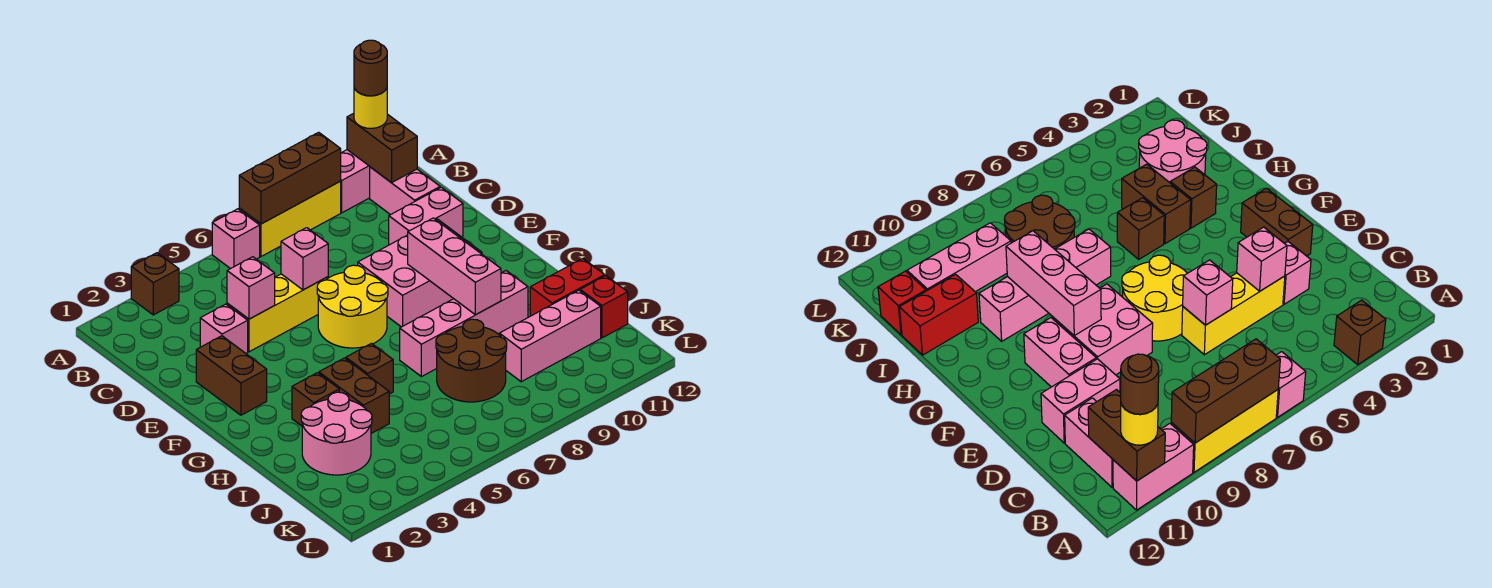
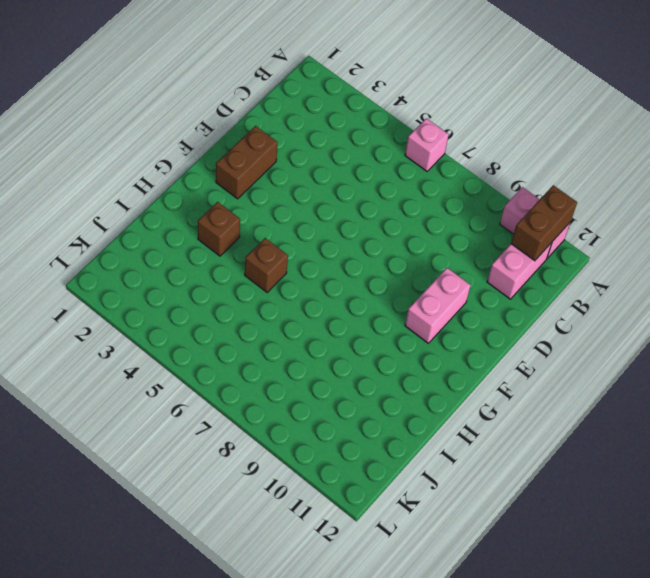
none -> brown brick A3 level 1
none -> yellow brick A7:A9 level 1
none -> pink brick D3 level 1

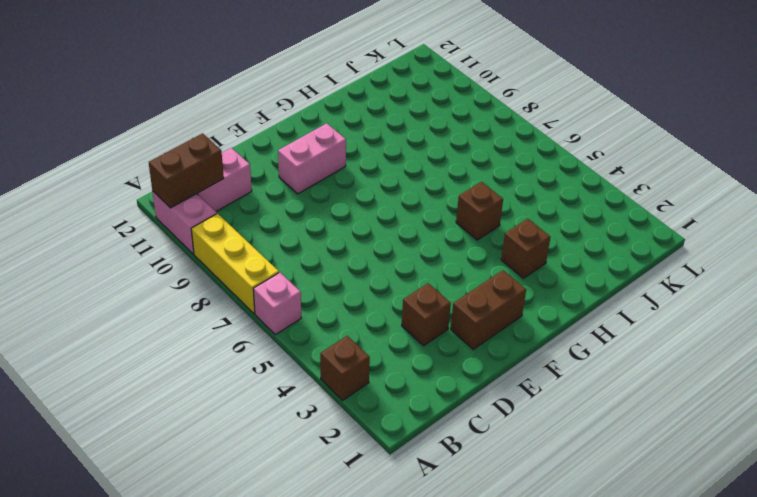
brown brick D3 level 1 -> pink brick D3 level 1
none -> yellow brick D4:D6 level 1
none -> pink brick D10:D11 level 1
none -> yellow round brick E6:F7 level 1

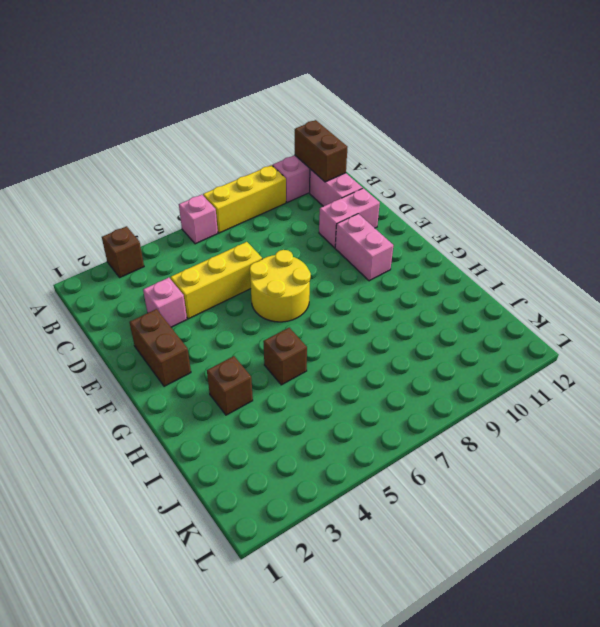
none -> pink brick E8:F9 level 1
none -> brown brick H4:I4 level 1
none -> pink brick H7:H10 level 1

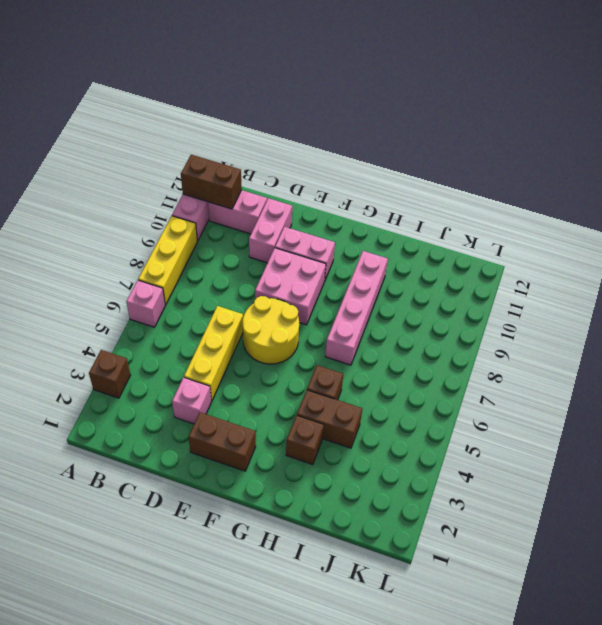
none -> pink round brick I2:J3 level 1
none -> brown round brick I7:J8 level 1
none -> red brick I11:I12 level 1

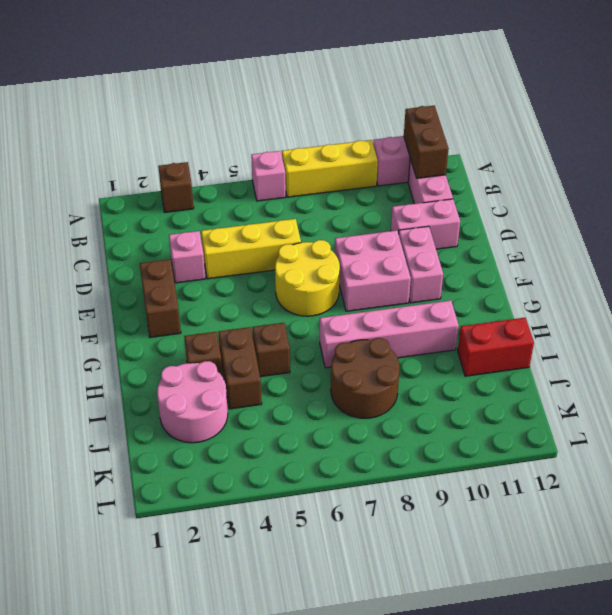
none -> pink brick J9:J11 level 1
none -> red brick J12 level 1
none -> brown brick A7:A9 level 2

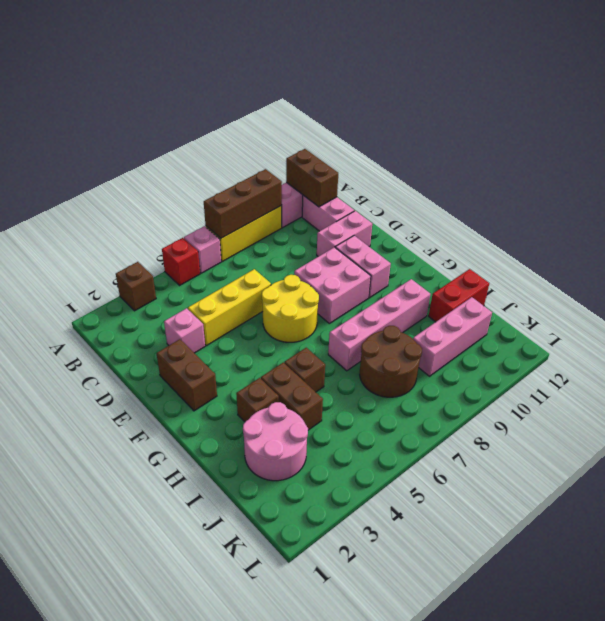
red brick A5 level 1 -> red brick J12 level 1
none -> pink brick D4 level 2
none -> pink brick D6 level 2
none -> pink brick F9:H9 level 2

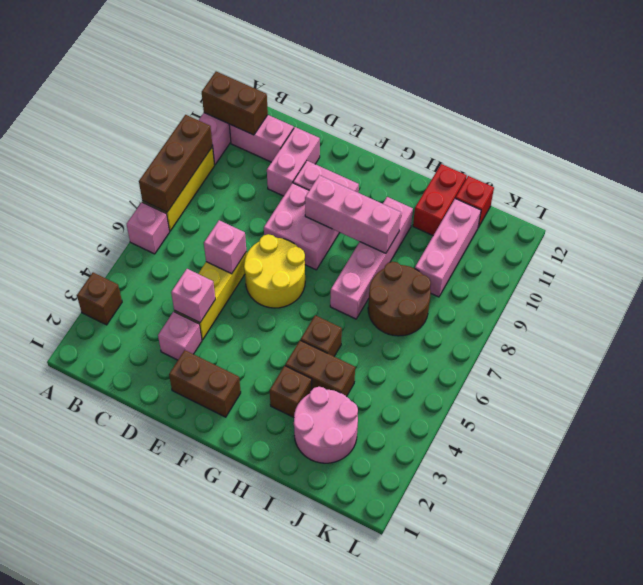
none -> yellow round brick A11 level 3
none -> brown round brick A11 level 4

